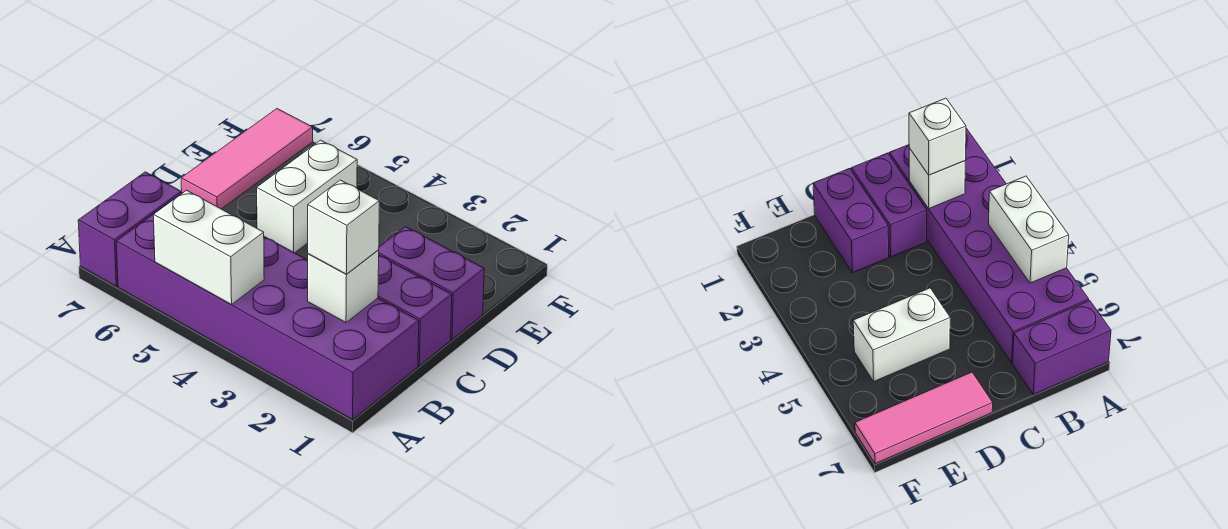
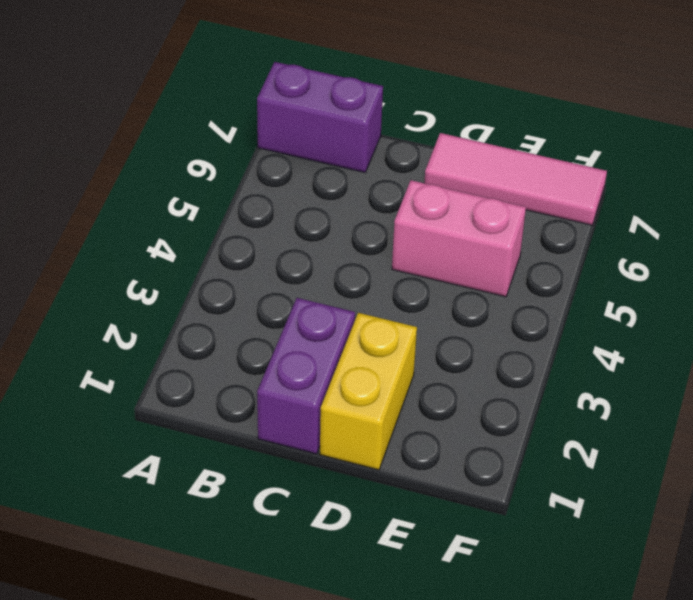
yellow brick D1:D2 level 1 -> purple brick D1:D2 level 1
pink brick D5:E5 level 1 -> white brick D5:E5 level 1
none -> purple brick A1:B6 level 1
none -> white brick A4:A5 level 2

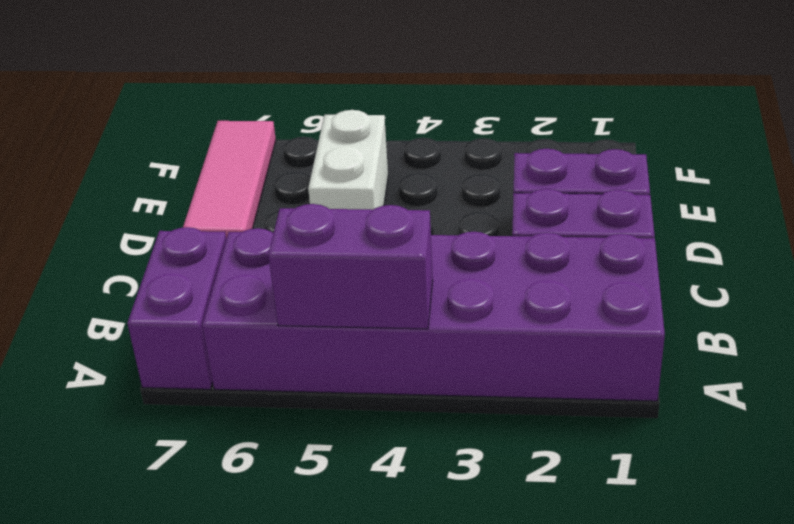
purple brick A4:A5 level 2 -> white brick A4:A5 level 2
none -> white brick B2 level 2
none -> white brick B2 level 3

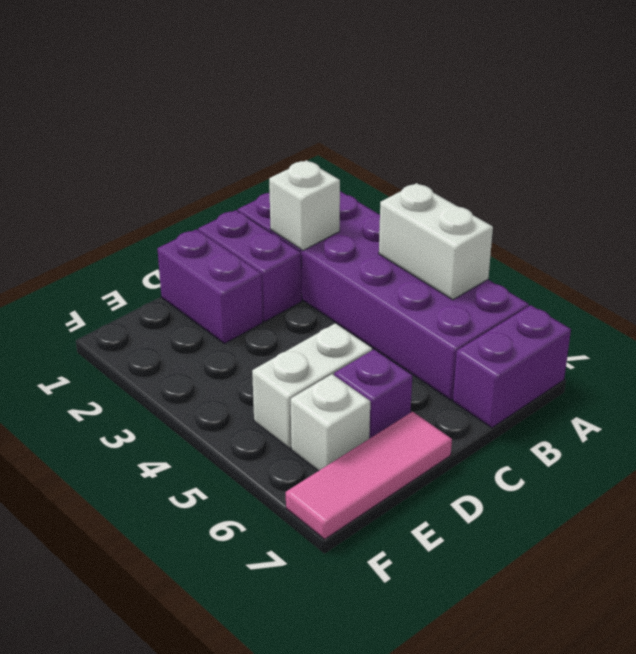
purple brick D6 level 1 -> none
white brick E6 level 1 -> white brick B2 level 3

